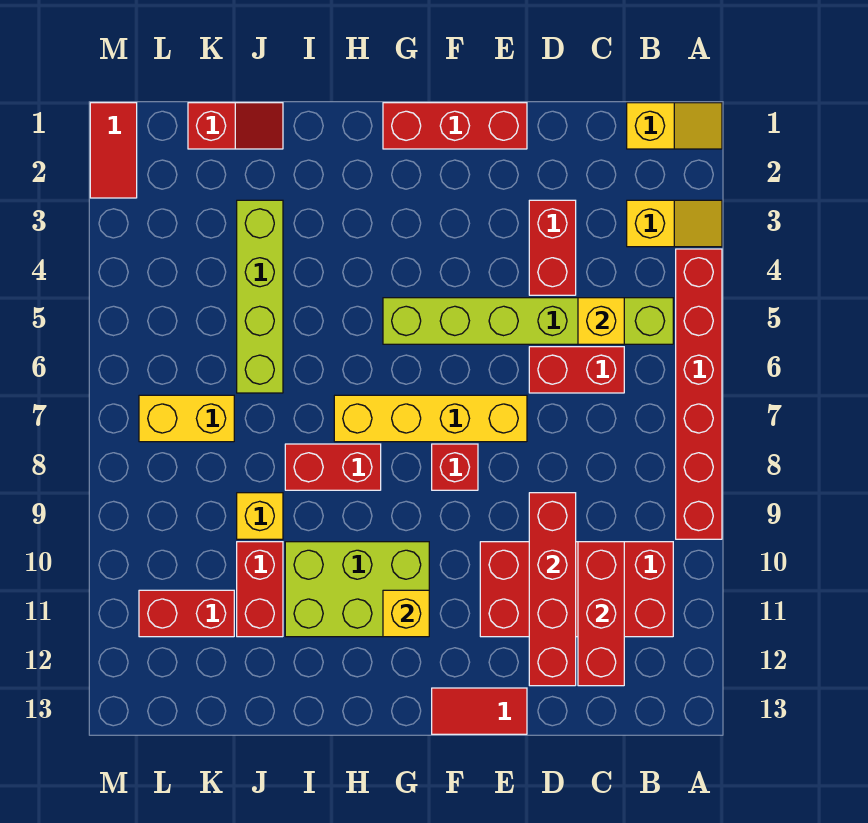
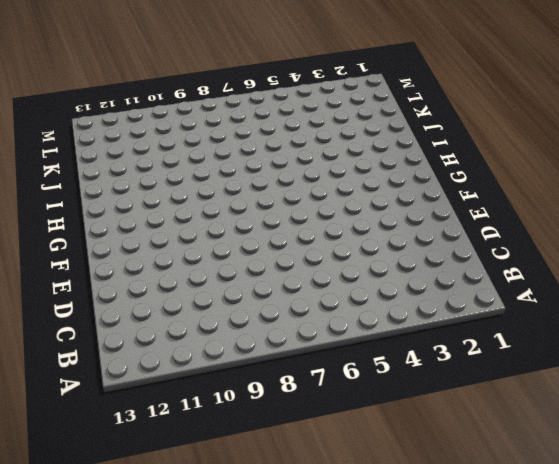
none -> yellow slope A1:B1 level 1 top B
none -> yellow slope A3:B3 level 1 top B
none -> red brick A4:A9 level 1

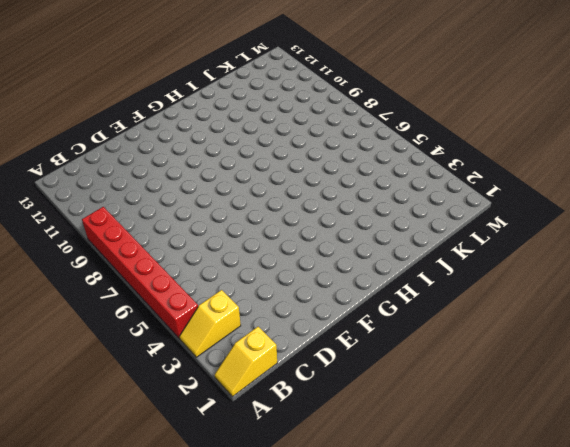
none -> lime brick B5:G5 level 1
none -> red brick B10:E11 level 1
none -> red brick C6:D6 level 1

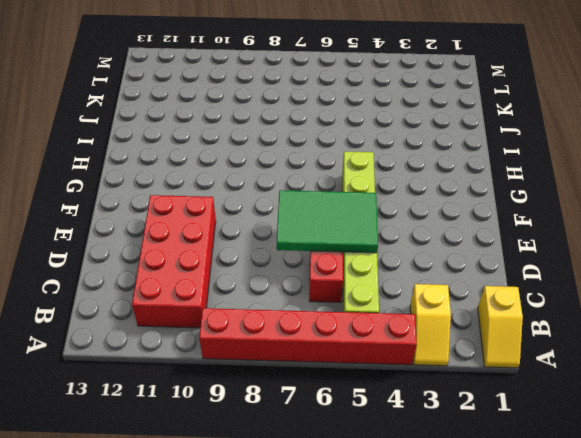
green tile D5:E7 level 2 -> none
none -> red brick D3:D4 level 1
none -> red brick E1:G1 level 1
none -> yellow brick E7:H7 level 1

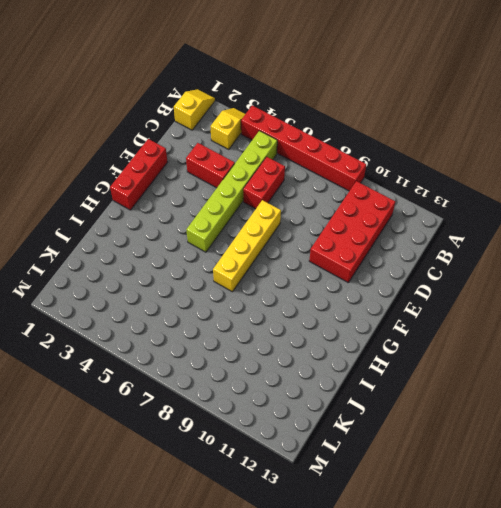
none -> red tile E13:F13 level 1
none -> red brick F8 level 1
none -> lime brick G10:I11 level 1

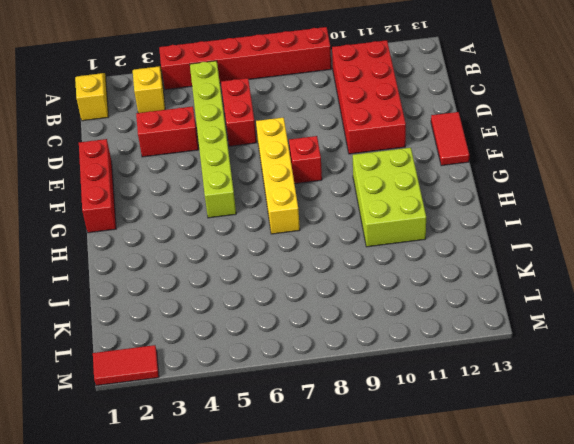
none -> red brick H8:I8 level 1
none -> red slope J1:K1 level 1 top K
none -> lime brick J3:J6 level 1

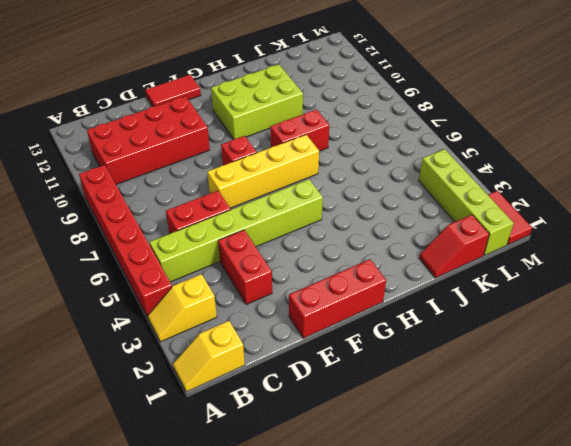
lime brick L1:L4 level 1 -> lime brick J3:J6 level 1
none -> yellow brick J9 level 1
none -> red brick J10:J11 level 1
none -> yellow brick K7:L7 level 1

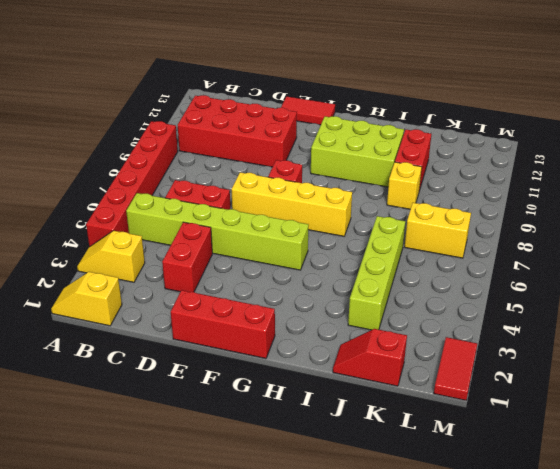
none -> red brick H8:I8 level 1
none -> red brick K11:L11 level 1
none -> yellow brick C5 level 2

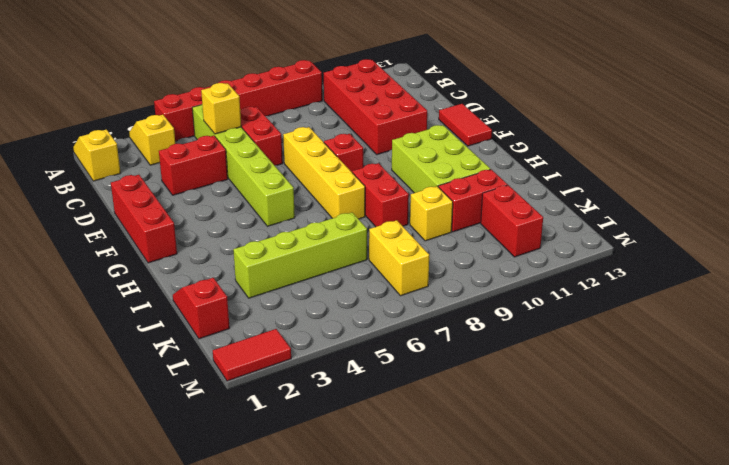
none -> red brick C10:C12 level 2
none -> red brick D9:D12 level 2
none -> yellow brick G11 level 2

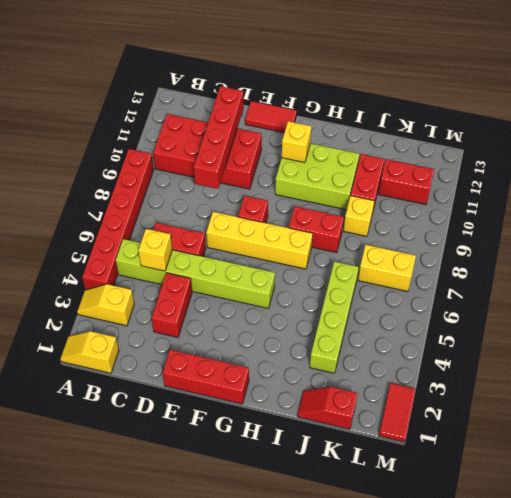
none -> red brick C10:C12 level 2

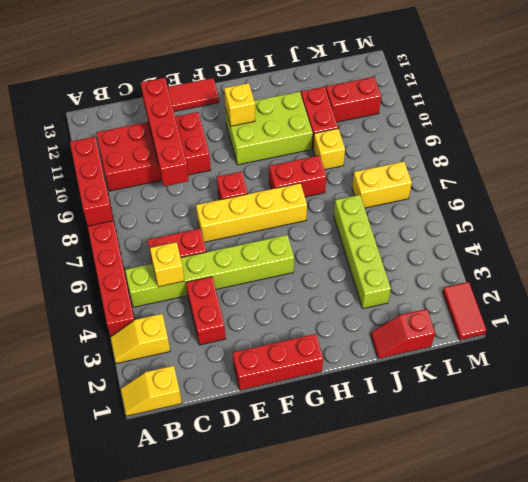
red brick A8:A10 level 2 -> red brick C10:C12 level 2

